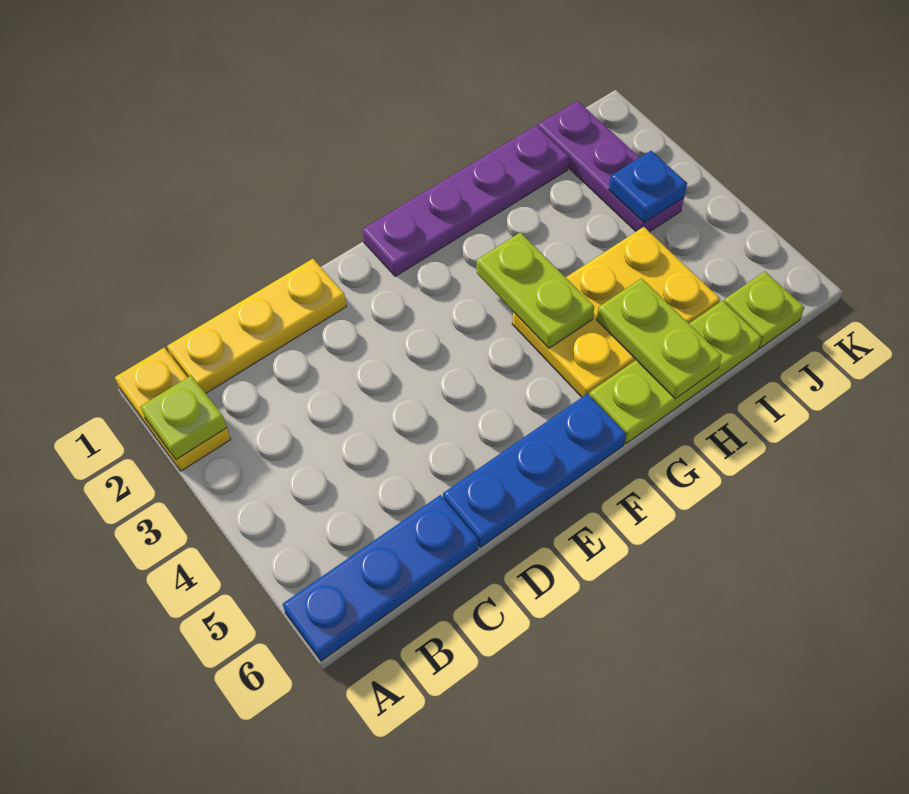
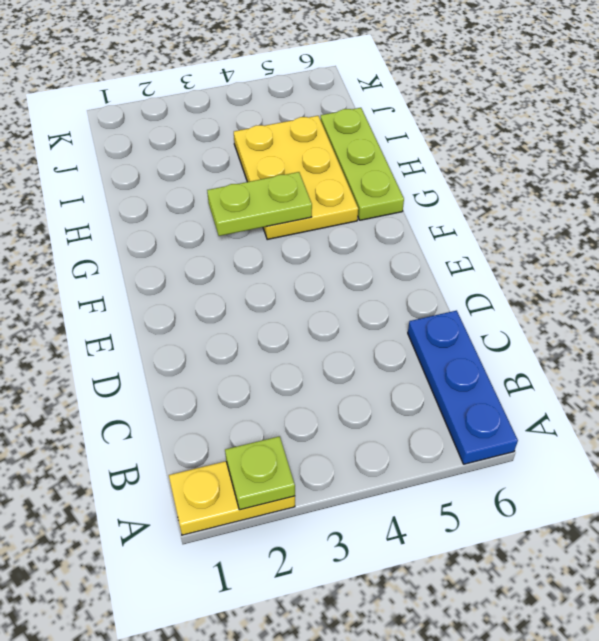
none -> yellow plate B1:D1 level 1
none -> blue plate D6:F6 level 1
none -> purple plate F1:I1 level 1

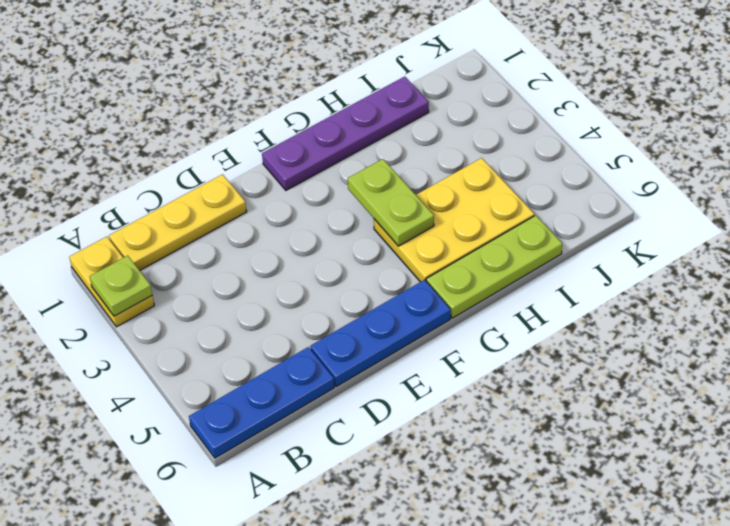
none -> purple plate J1:J3 level 1
none -> lime plate J6 level 1
none -> lime plate H5:H6 level 2

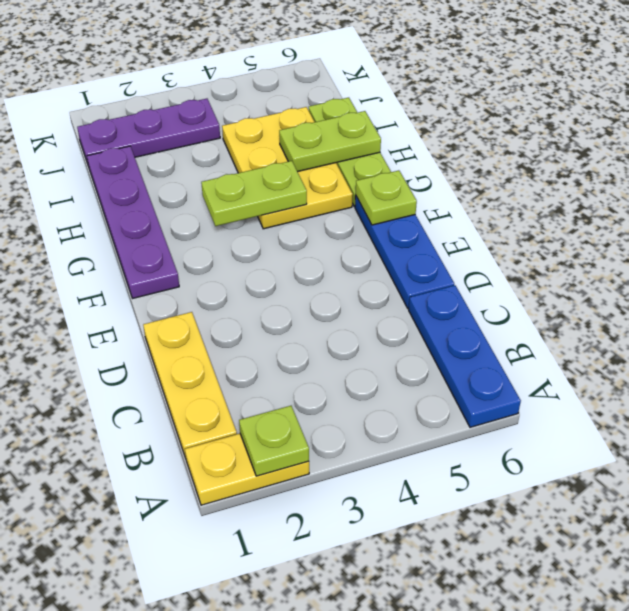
lime plate F6 level 2 -> lime plate J6 level 1
none -> blue plate J3 level 2

